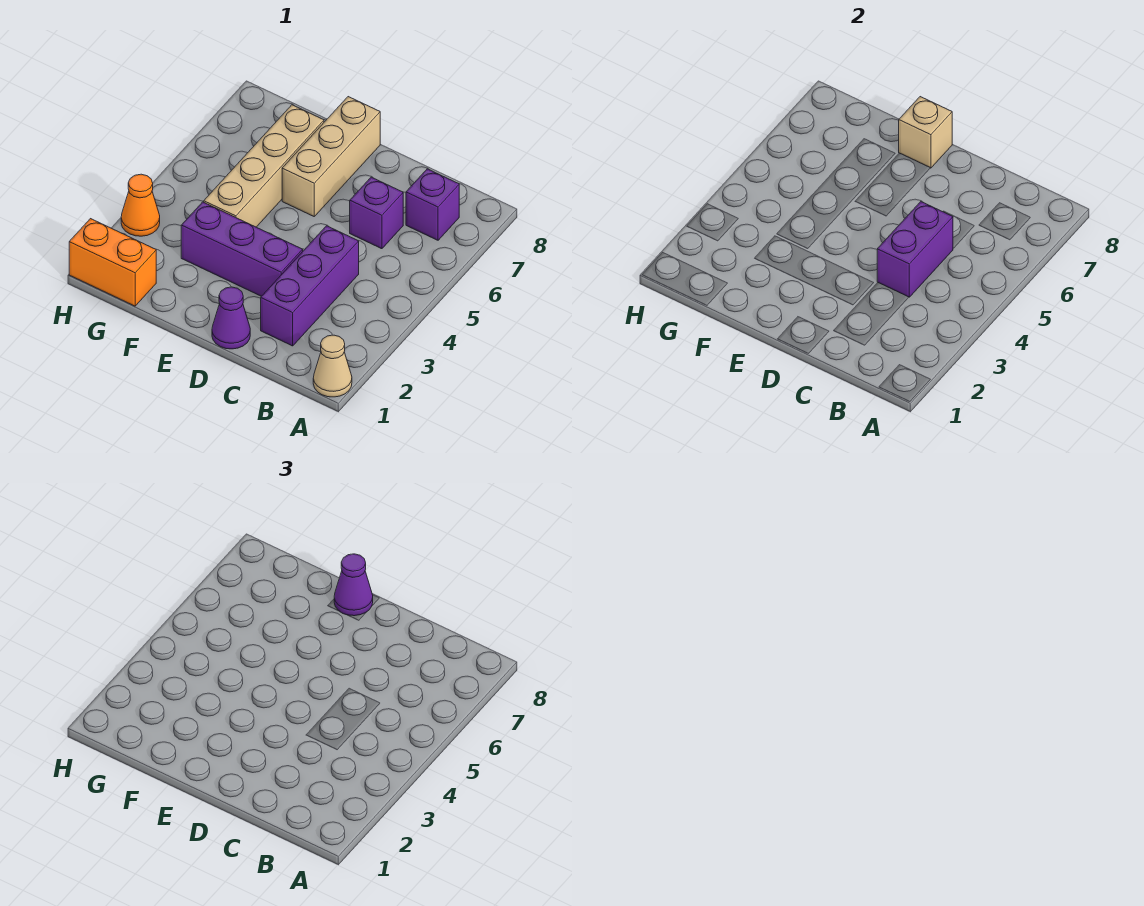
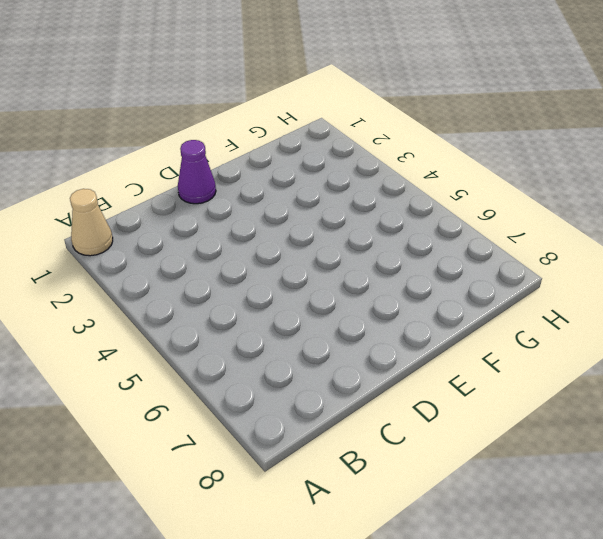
none -> purple brick B7 level 1
none -> purple brick C2:C4 level 1
none -> purple brick C6 level 1

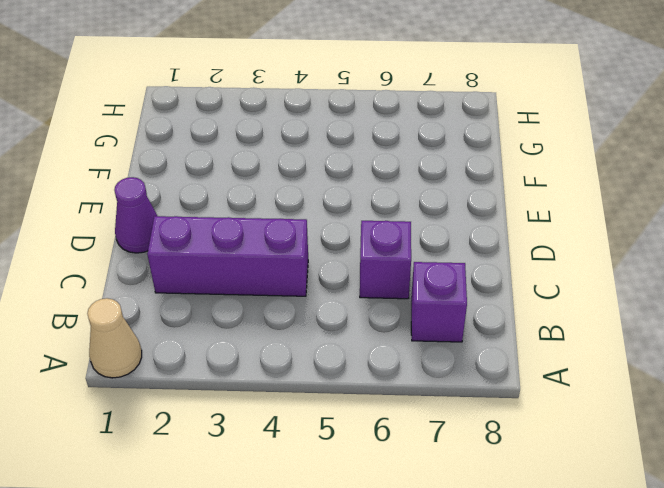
none -> purple brick D3:F3 level 1
none -> tan brick E6:E8 level 1
none -> tan brick F4:F7 level 1

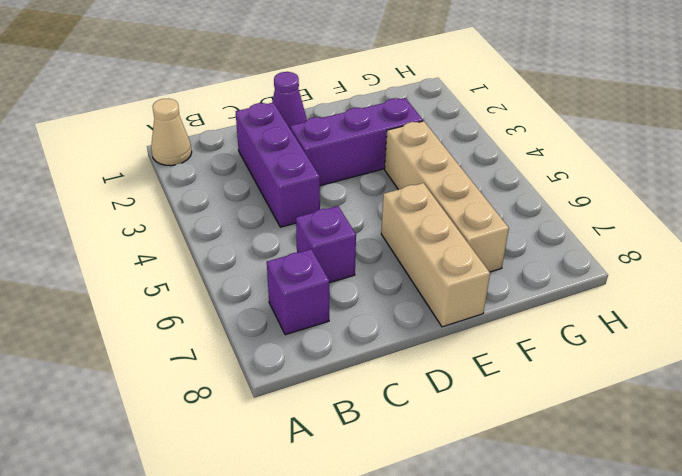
none -> orange brick G1:H1 level 1
none -> orange cone H3 level 1
none -> purple brick C4:C5 level 2

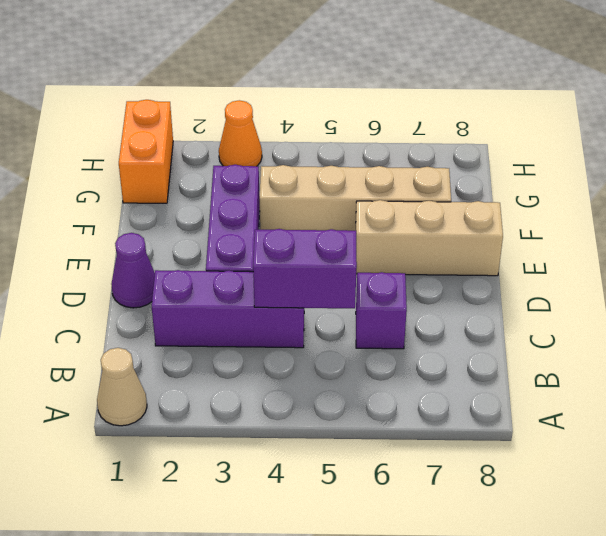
none -> purple brick B7 level 1
none -> tan brick E8 level 2
none -> purple cone E8 level 3

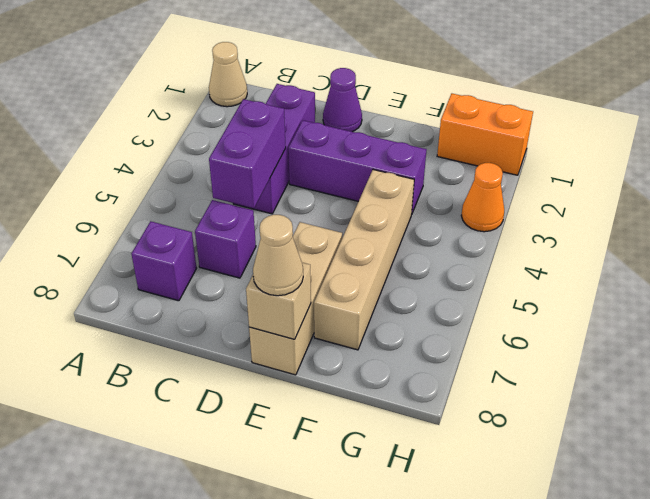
tan cone E8 level 3 -> purple cone E8 level 3

